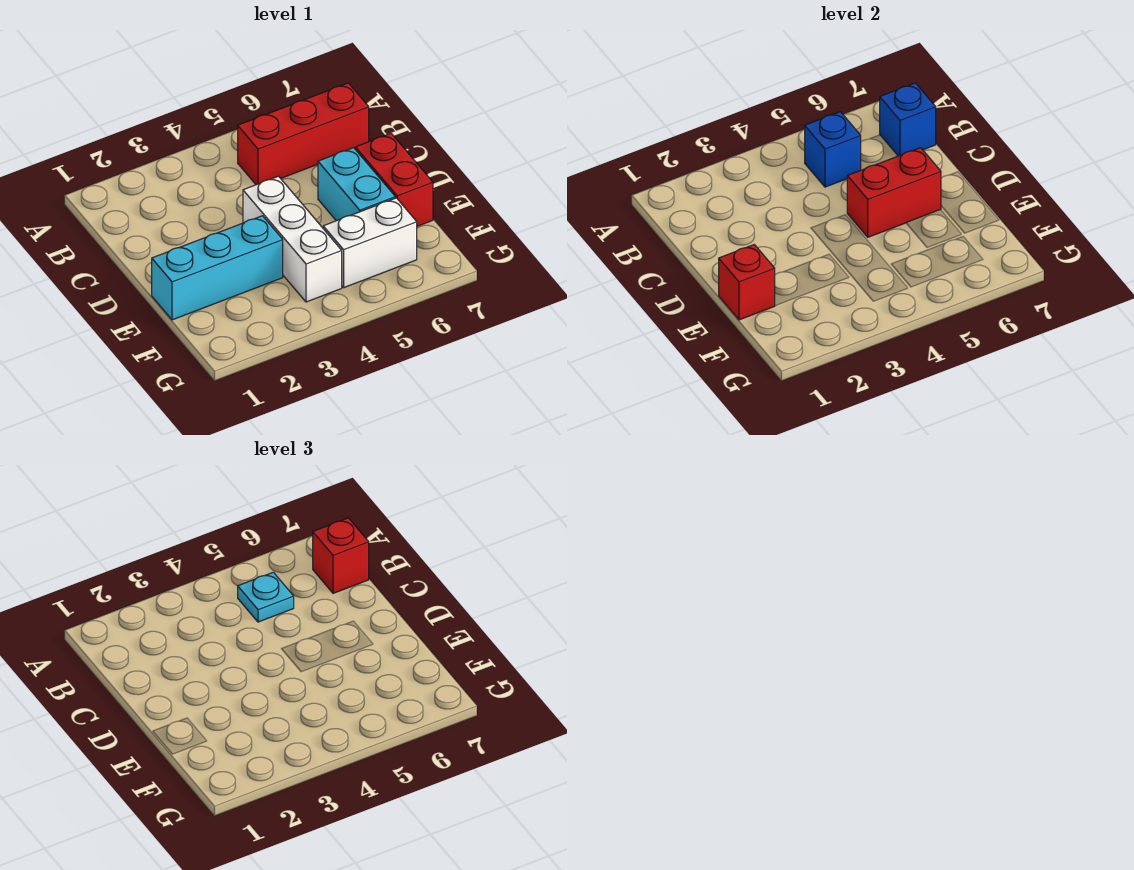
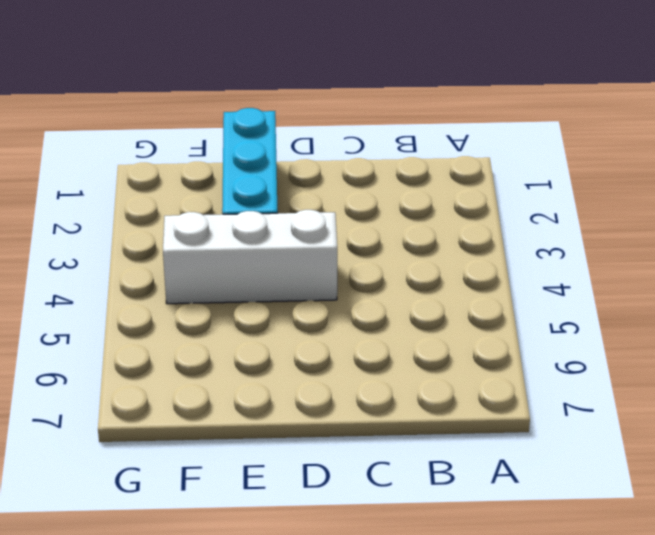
none -> red brick B5:B7 level 1
none -> cyan brick D6:E6 level 1
none -> red brick D7:E7 level 1

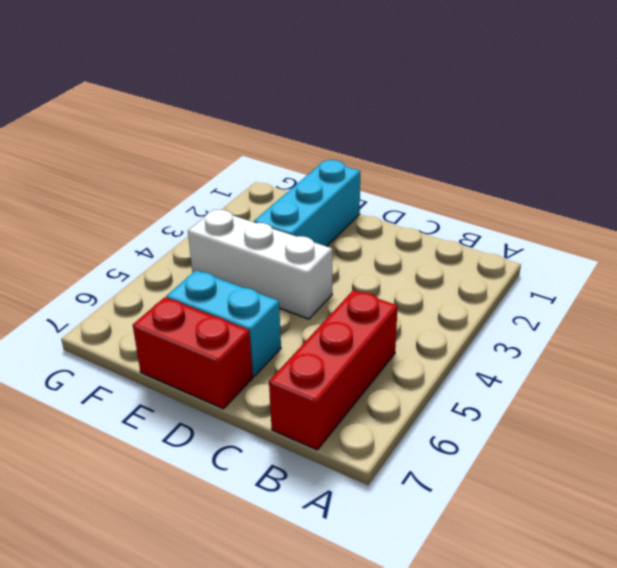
none -> white brick F5:F6 level 1
none -> blue brick B5 level 2
none -> blue brick B7 level 2

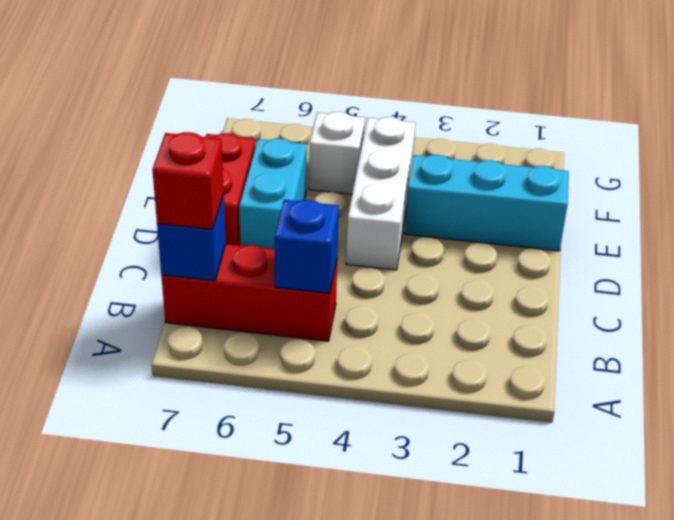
white brick F5 level 1 -> white brick F5:F6 level 1
none -> red brick D5:D6 level 2
none -> red brick E1 level 2
none -> cyan plate B5 level 3

